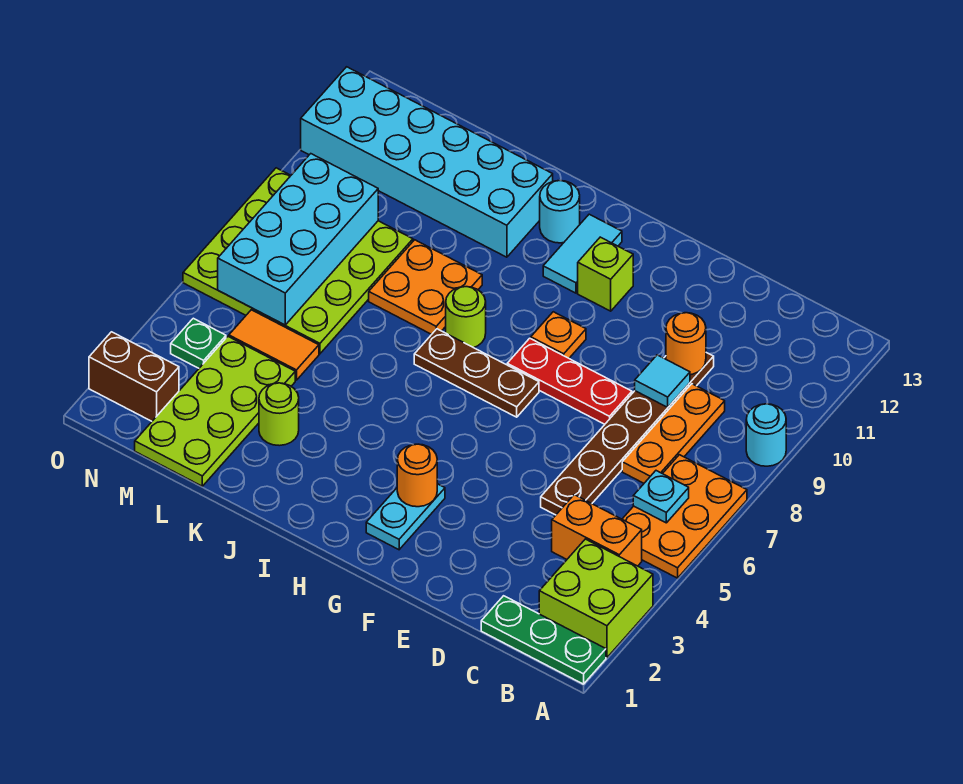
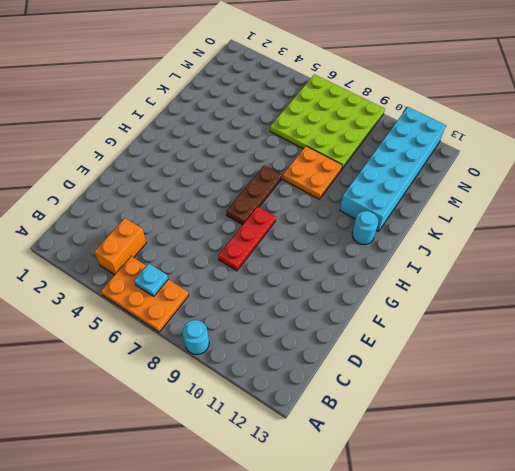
none -> green plate A1:C1 level 1
none -> lime brick A2:B3 level 1
none -> orange plate C7:C9 level 1

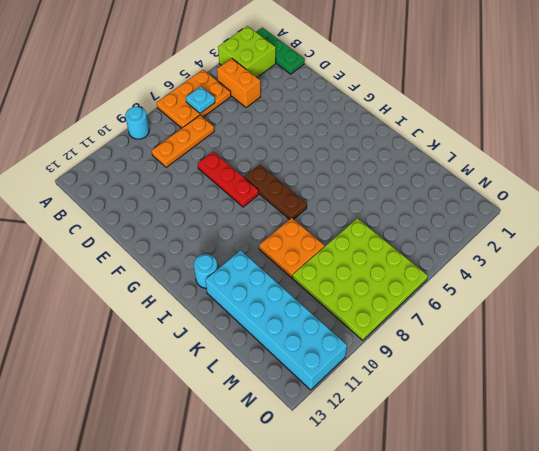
none -> brown plate D5:D10 level 1
none -> cyan plate G2:G3 level 1
none -> orange plate G9 level 1

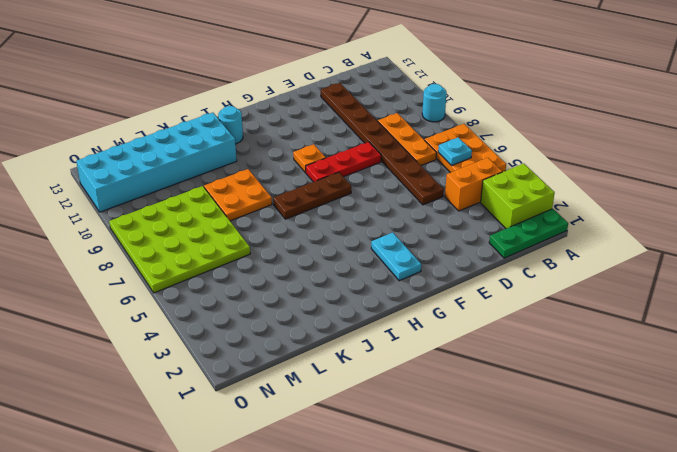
brown plate D5:D12 level 1 -> brown plate D5:D10 level 1
none -> lime brick G11 level 1
none -> cyan tile H11:H12 level 1
none -> lime round brick I8 level 1

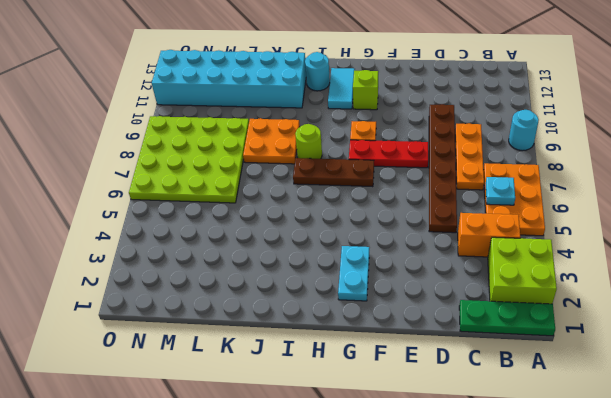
none -> lime round brick K3 level 1
none -> lime plate L1:M4 level 1
none -> orange tile L5:M5 level 1

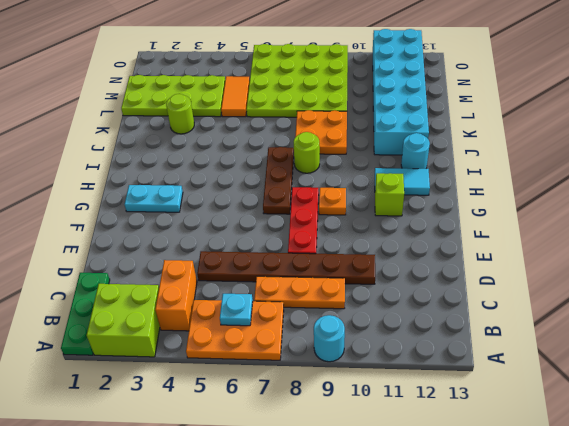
none -> brown brick N2:O2 level 1
none -> green plate N4 level 1
none -> cyan tile D9 level 2

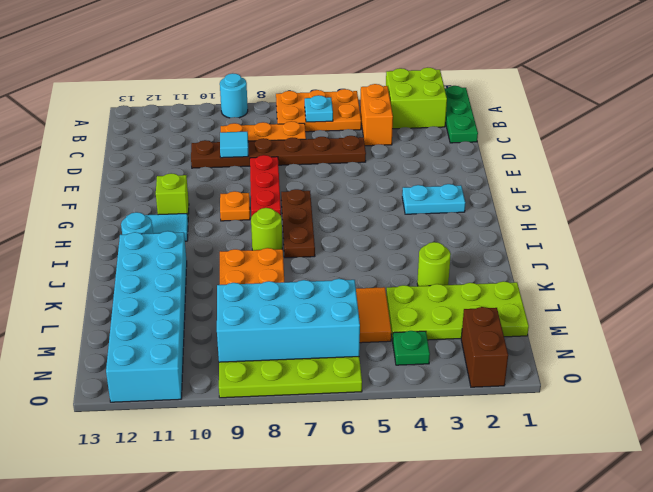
none -> orange round brick D10 level 2
none -> orange round brick G3 level 2

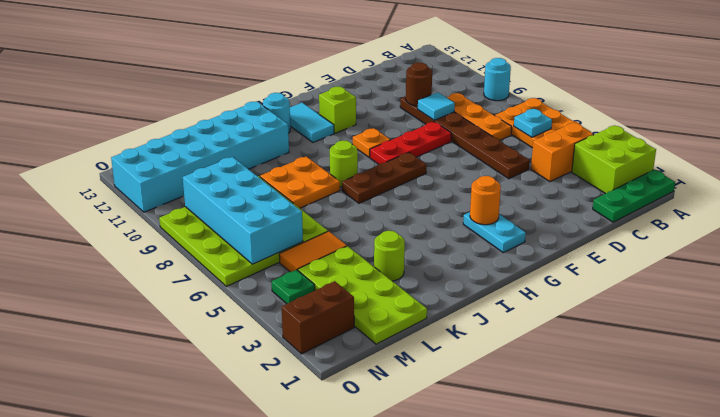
brown round brick D10 level 2 -> orange round brick D10 level 2

